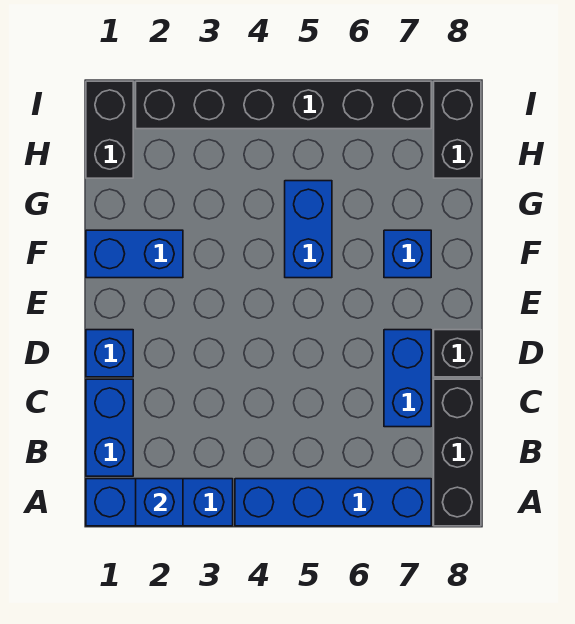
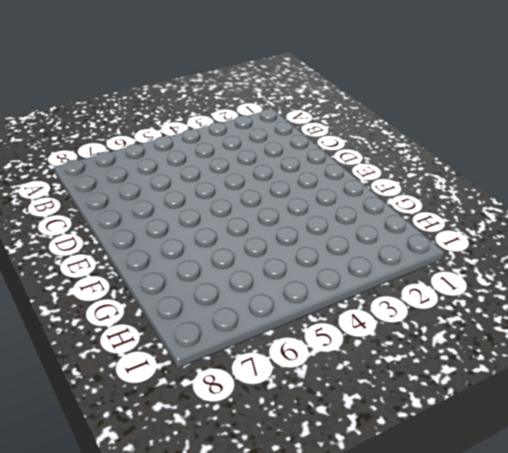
none -> blue brick A1:A3 level 1
none -> blue brick A4:A7 level 1
none -> black brick A8:C8 level 1

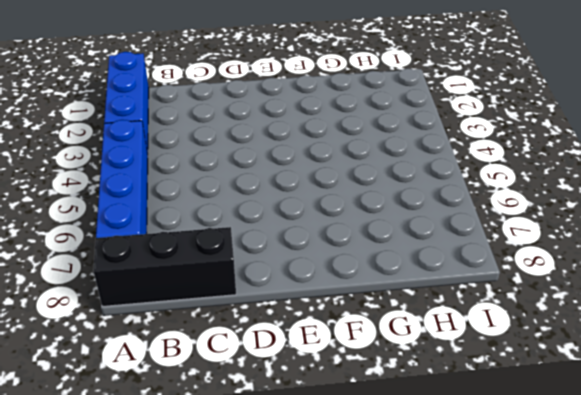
none -> blue brick B1:C1 level 1
none -> blue brick C7:D7 level 1
none -> blue brick D1 level 1

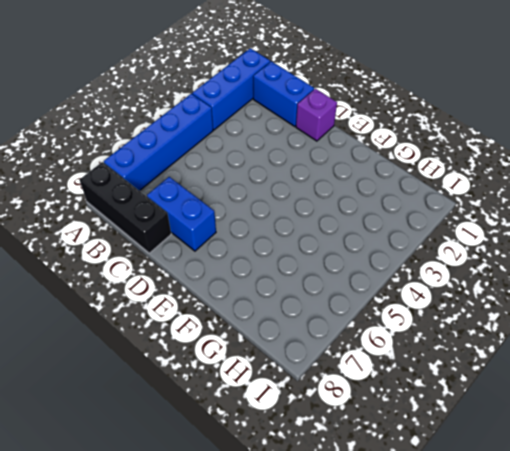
purple brick D1 level 1 -> blue brick D1 level 1
none -> black brick D8 level 1
none -> blue brick F1:F2 level 1
none -> blue brick F5:G5 level 1

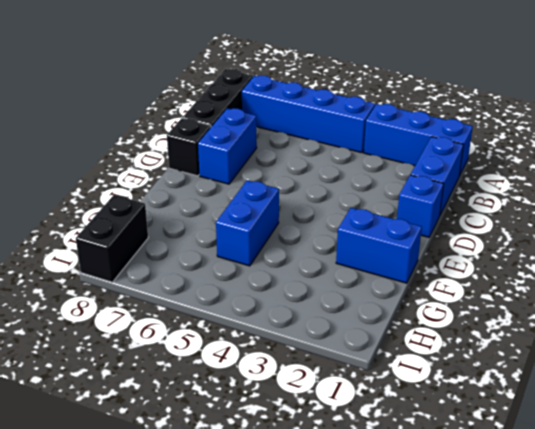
none -> blue brick F7 level 1
none -> black brick H1:I1 level 1
none -> black brick I2:I7 level 1

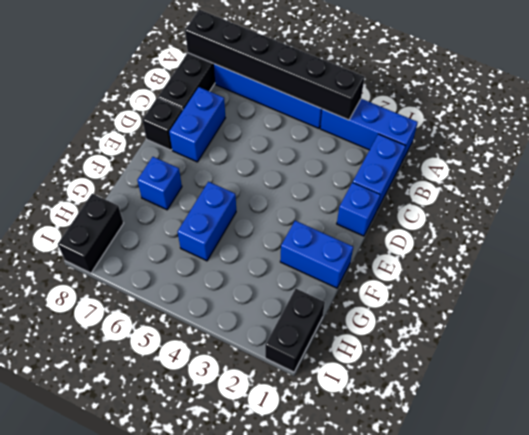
black brick A3:A8 level 2 -> black brick I2:I7 level 1
none -> blue brick A2 level 2

